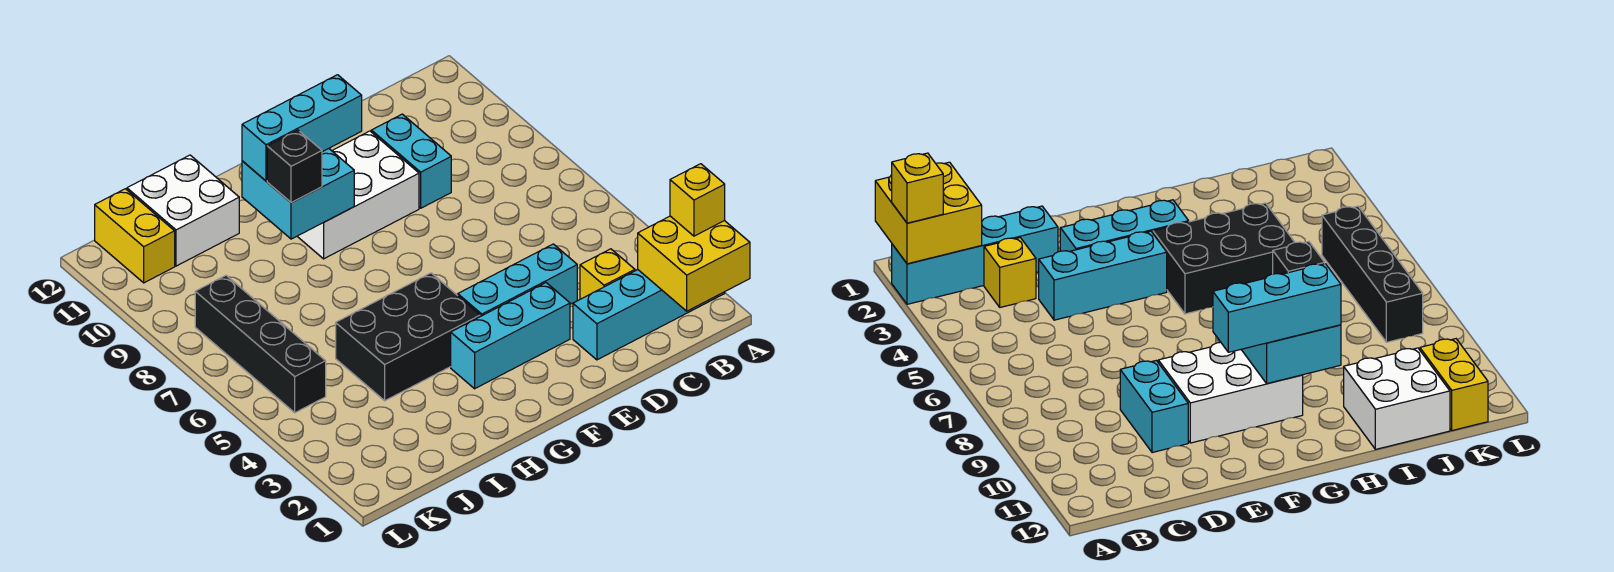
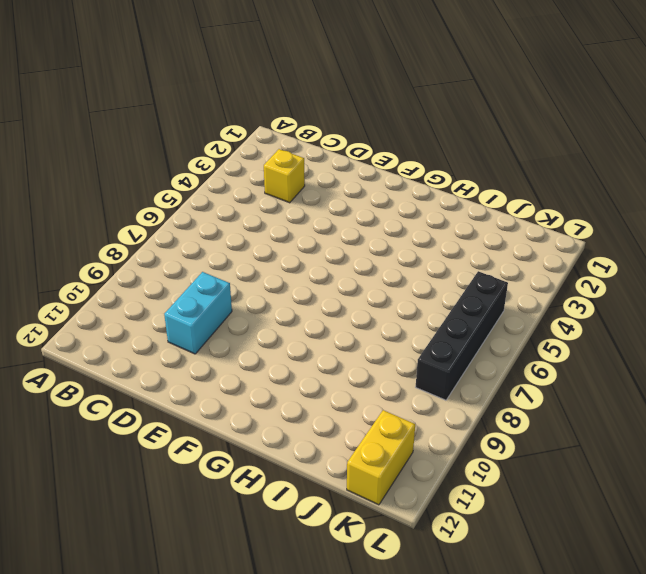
none -> cyan brick A2:D2 level 1
none -> cyan brick D4:F4 level 1
none -> cyan brick E3:G3 level 1

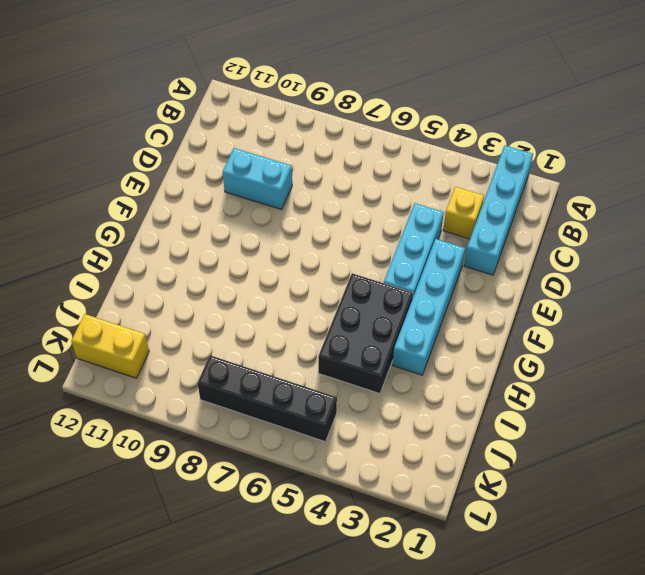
cyan brick E3:H3 level 1 -> cyan brick E3:G3 level 1
none -> white brick E9:G10 level 1
none -> white brick I11:J12 level 1
none -> yellow brick A1:B2 level 2

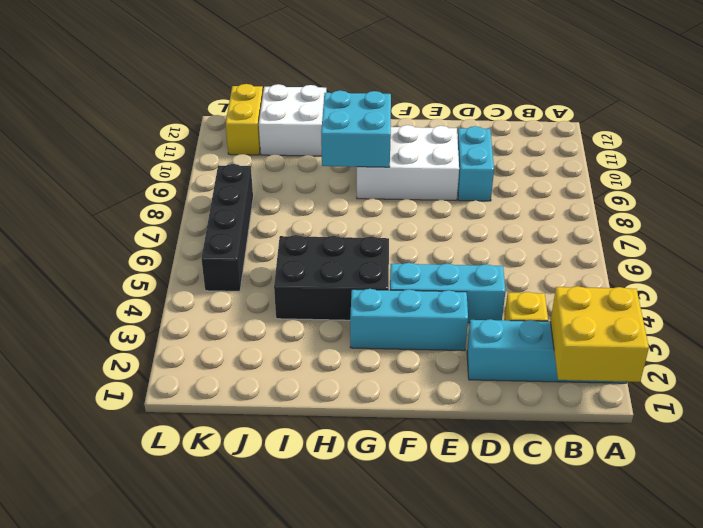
none -> yellow brick A2 level 3
none -> cyan brick F10:H10 level 3
none -> black brick H9 level 3

